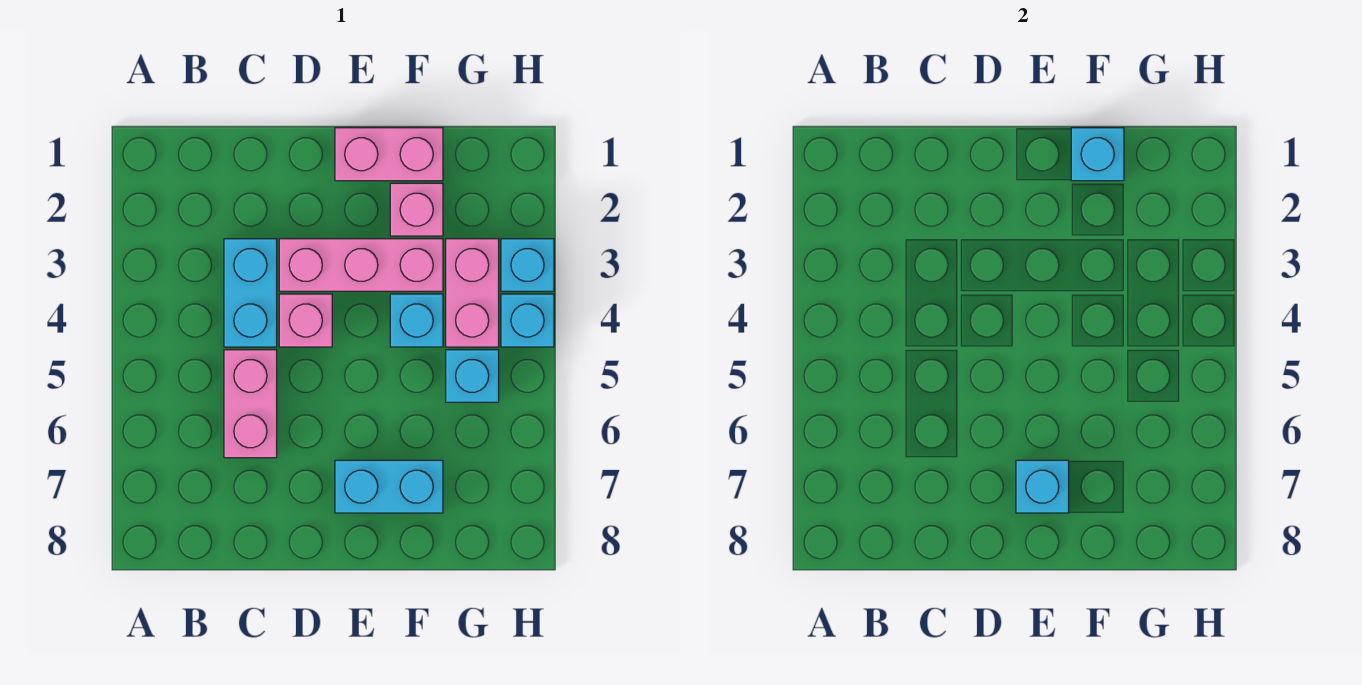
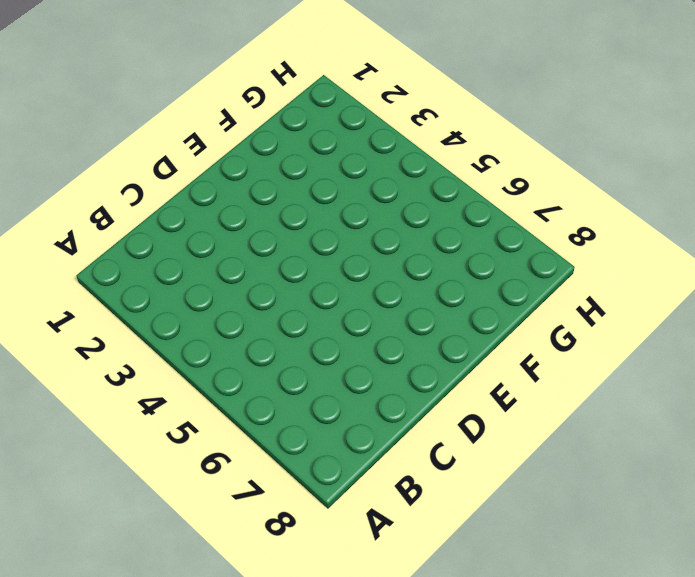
none -> cyan brick C3:C4 level 1
none -> pink brick C5:C6 level 1
none -> pink brick D3:F3 level 1

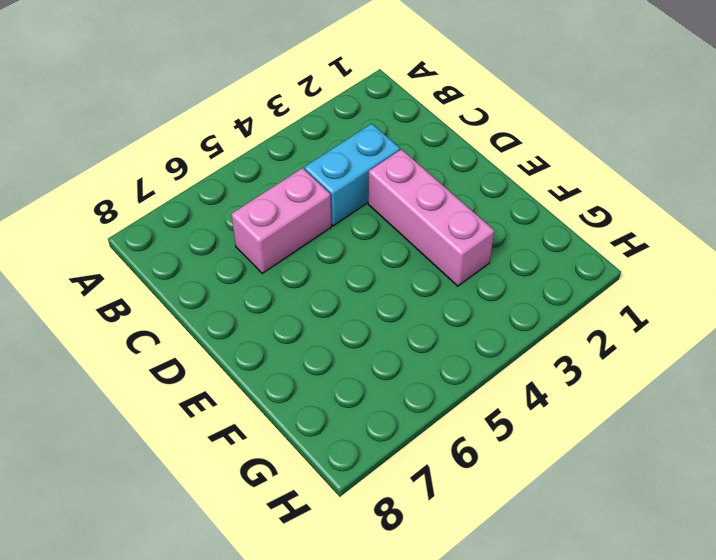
none -> pink brick D4 level 1
none -> pink brick E1:F1 level 1
none -> cyan brick E7:F7 level 1

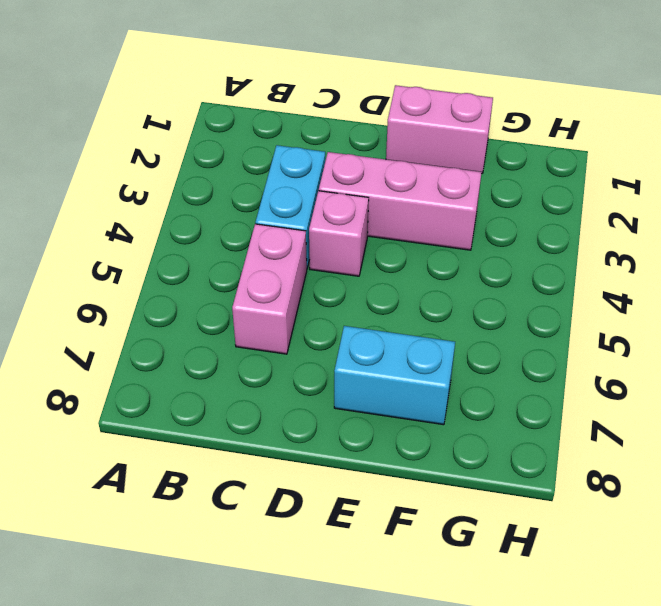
none -> pink brick F2 level 1
none -> cyan brick F4 level 1
none -> pink brick G3:G4 level 1

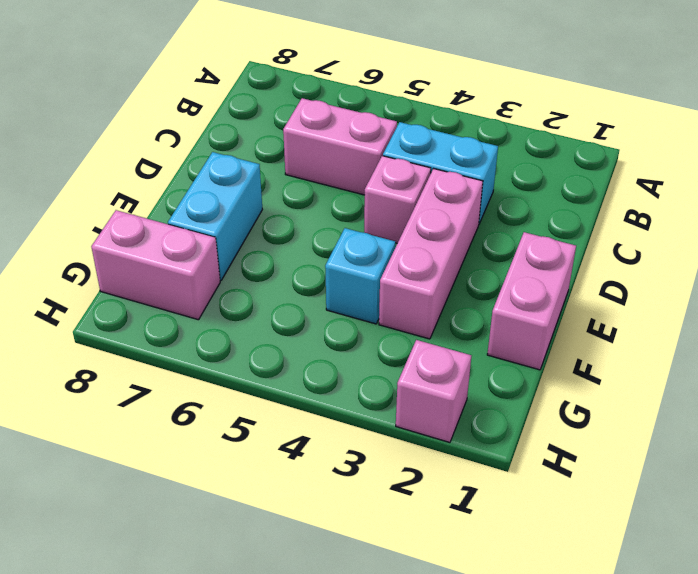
pink brick G7:G8 level 1 -> pink brick G3:G4 level 1
pink brick H2 level 1 -> pink brick F2 level 1
none -> cyan brick G5 level 1
none -> cyan brick H3 level 1
none -> cyan brick H4 level 1

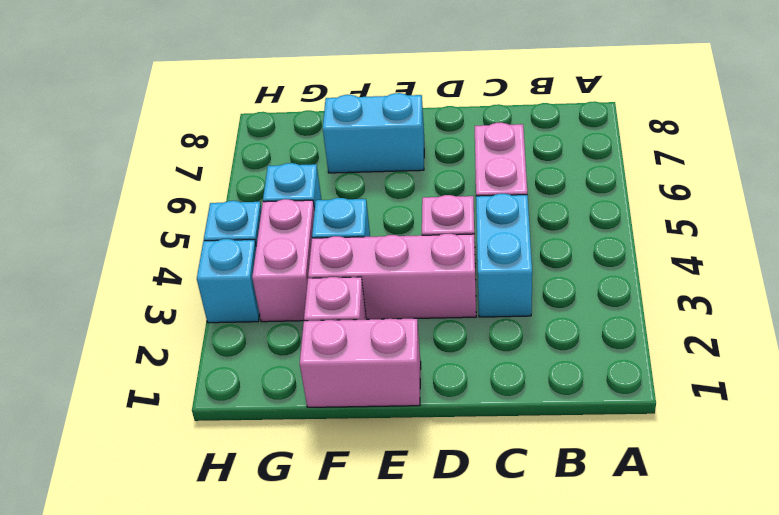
none -> cyan brick E7 level 2
none -> cyan brick F1 level 2

